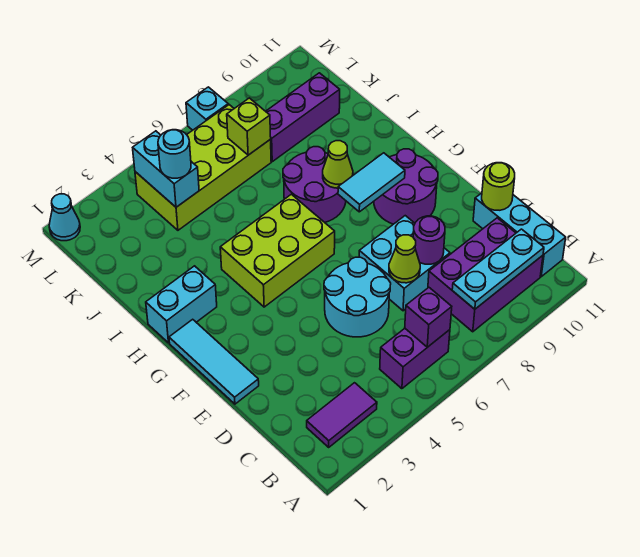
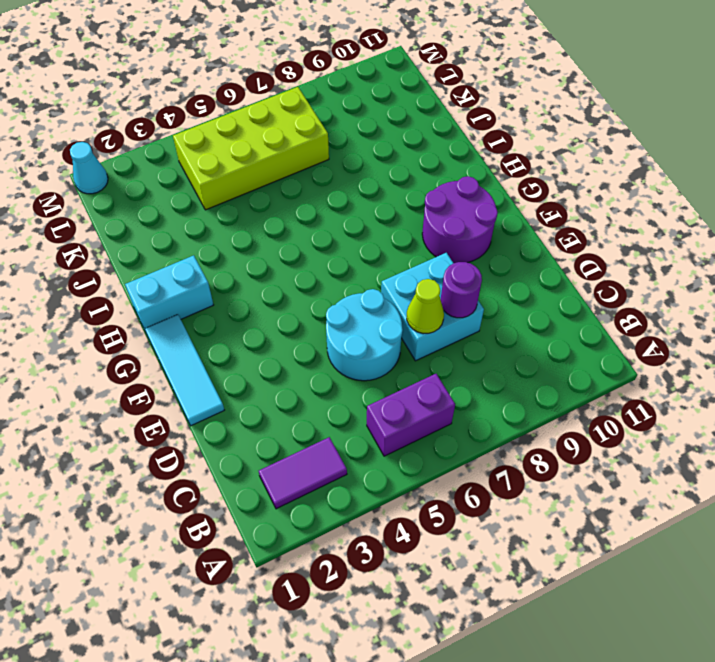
none -> purple brick B8:C10 level 1
none -> cyan brick B11:D11 level 1
none -> lime brick G4:H6 level 1

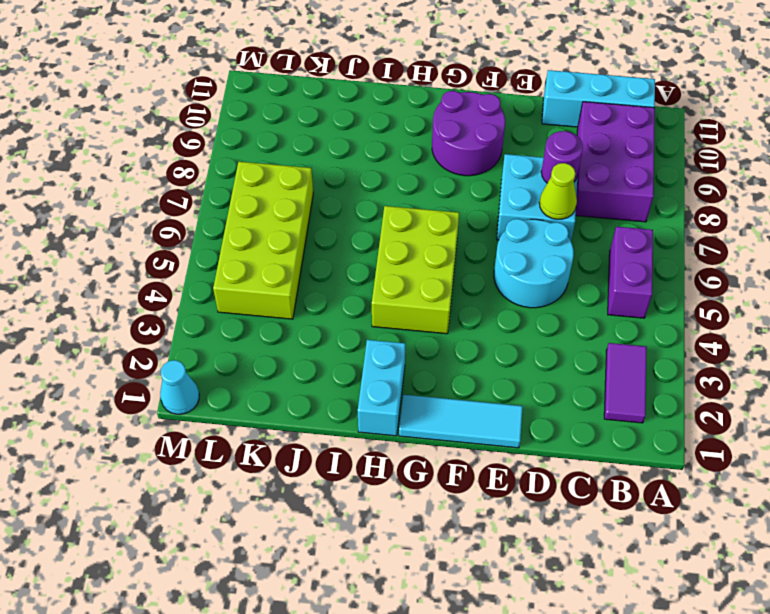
none -> purple round brick H7:I8 level 1
none -> purple brick K8:K10 level 1
none -> cyan brick M7 level 1

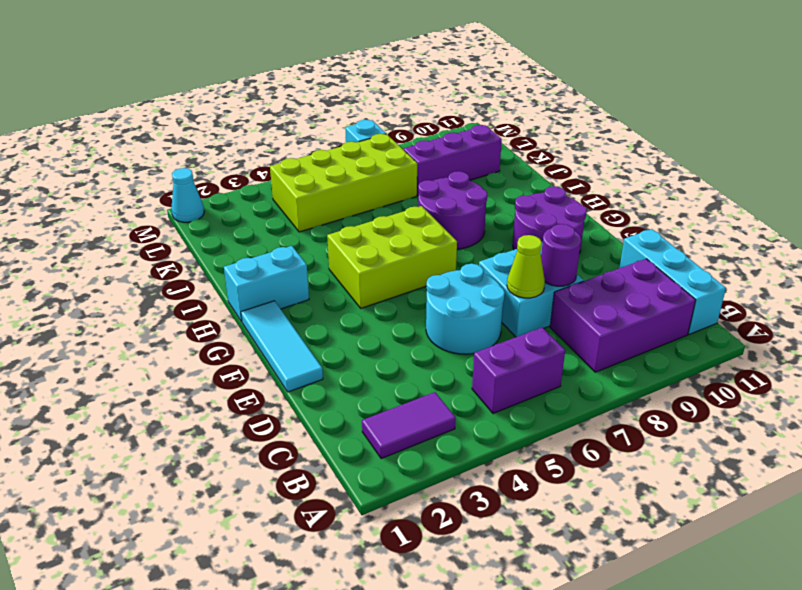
none -> purple brick B6 level 2
none -> cyan plate B8:B10 level 2
none -> lime round brick D11 level 2

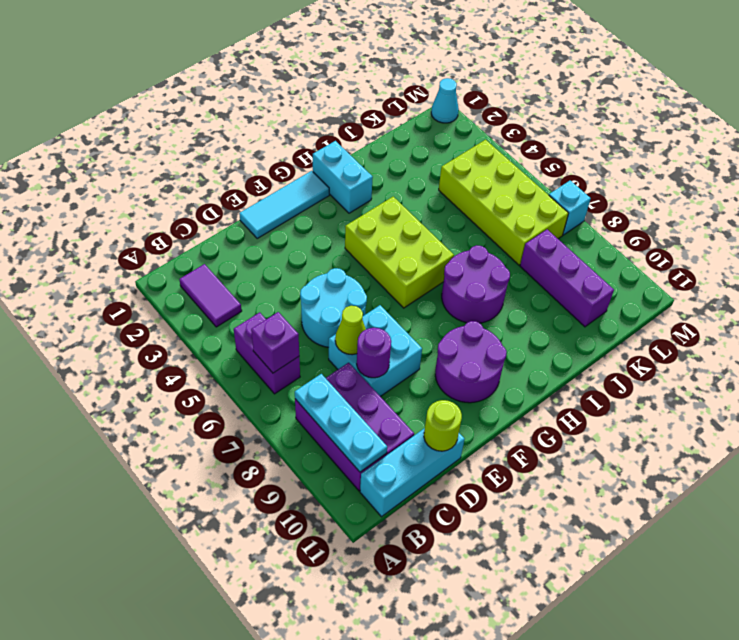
none -> cyan tile G8:G9 level 2
none -> lime cone H8 level 2
none -> cyan brick K4:L4 level 2

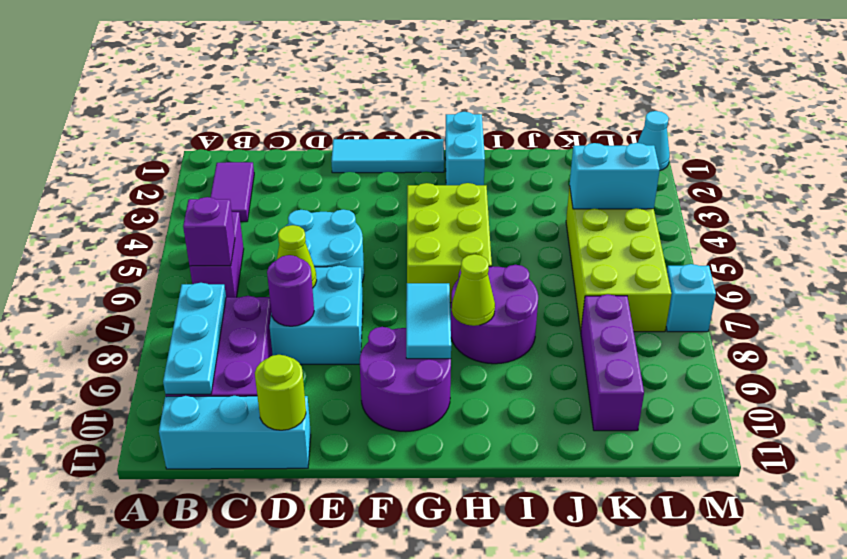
none -> lime brick K7 level 2
none -> cyan round brick K4 level 3

